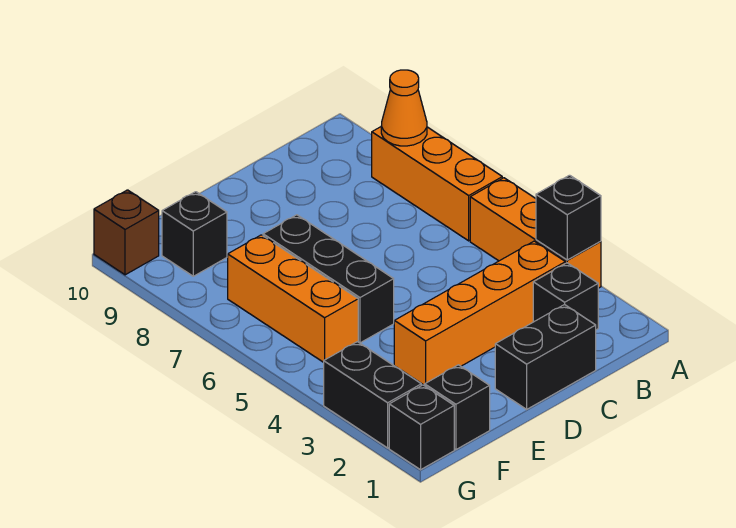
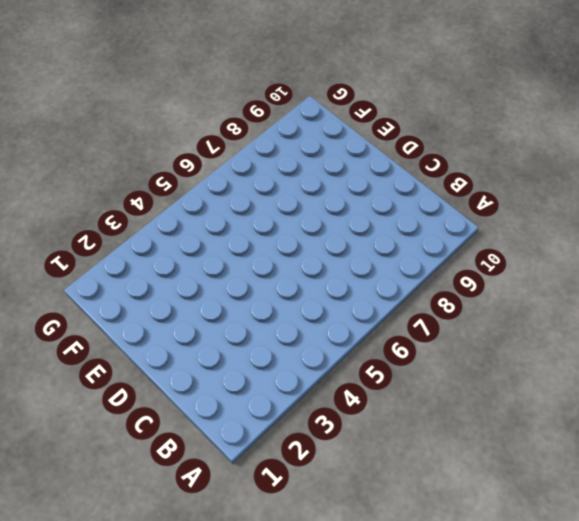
none -> orange brick A3:A5 level 1
none -> orange brick A6:A8 level 1
none -> black brick B2 level 1

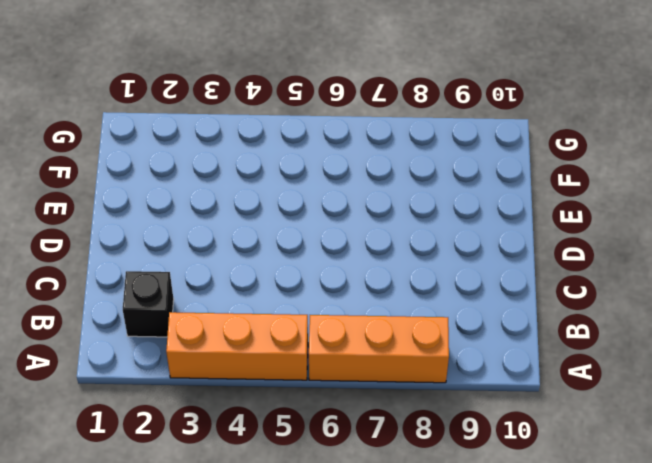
none -> orange brick B3:E3 level 1
none -> black brick C1:D1 level 1
none -> black brick E5:E7 level 1

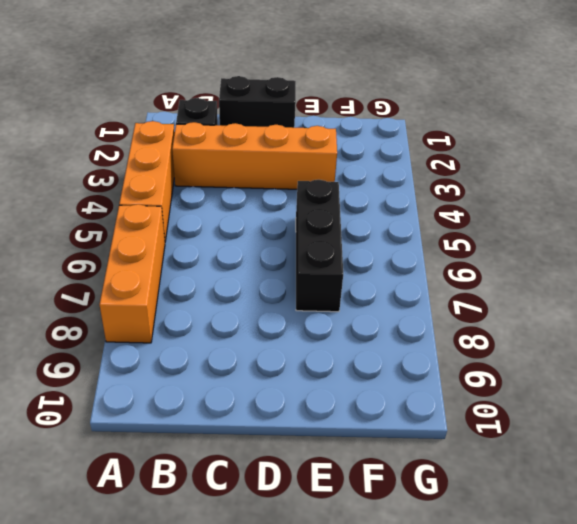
none -> black brick F1 level 1
none -> orange brick F5:F7 level 1
none -> black brick F9 level 1

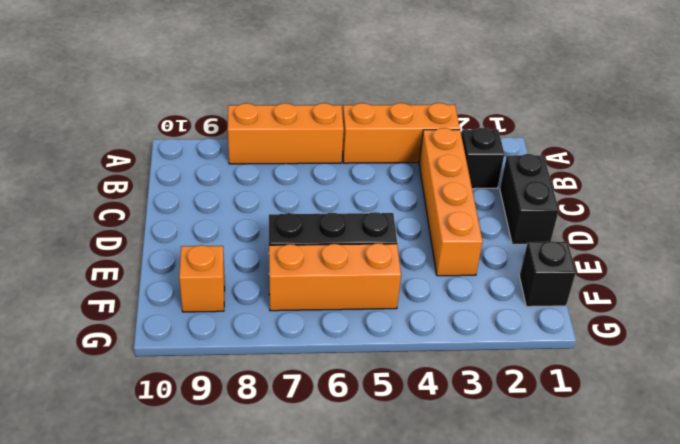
orange brick F9 level 1 -> black brick F9 level 1
none -> black brick G1 level 1
none -> black brick G2:G3 level 1
none -> brown brick G10 level 1

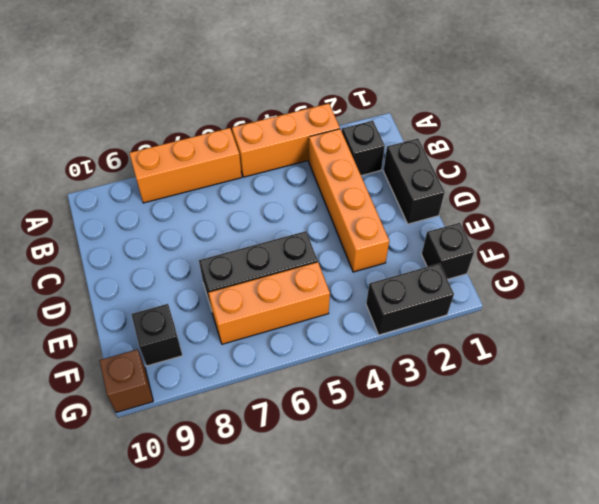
none -> black brick G1 level 1
none -> black brick A3 level 2
none -> orange cone A8 level 2

